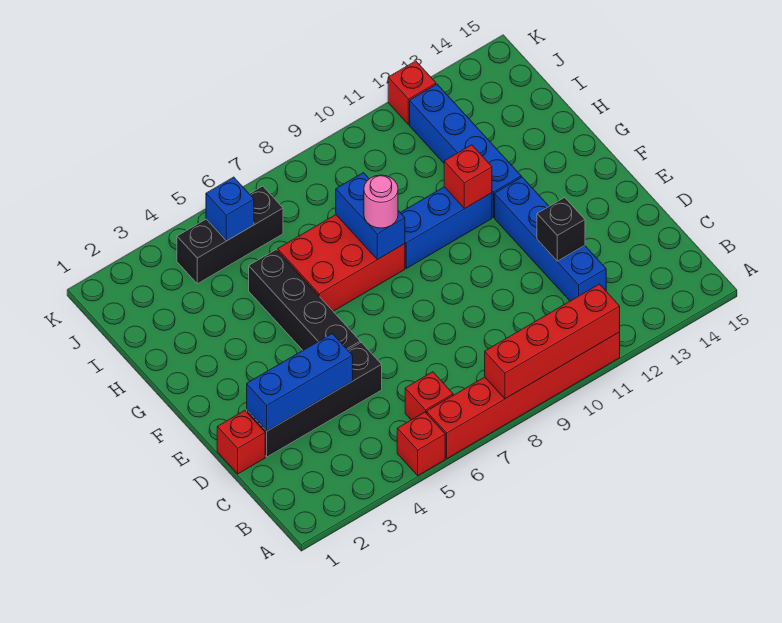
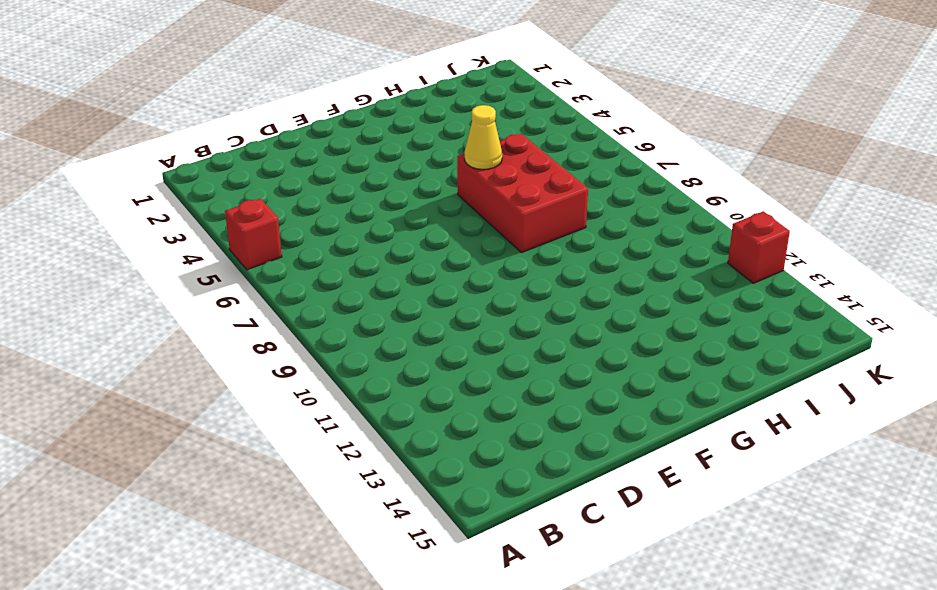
yellow cone G6 level 2 -> none
none -> red brick A6:A11 level 1
none -> red brick B6 level 1
none -> blue brick C12:F12 level 1

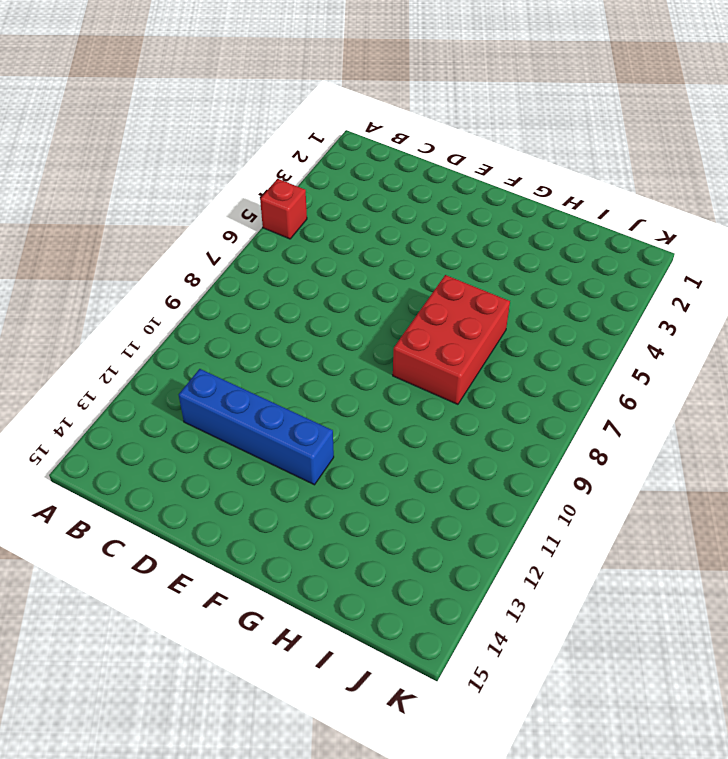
none -> red brick A6:A11 level 1
none -> red brick B6 level 1
none -> red brick D1 level 1

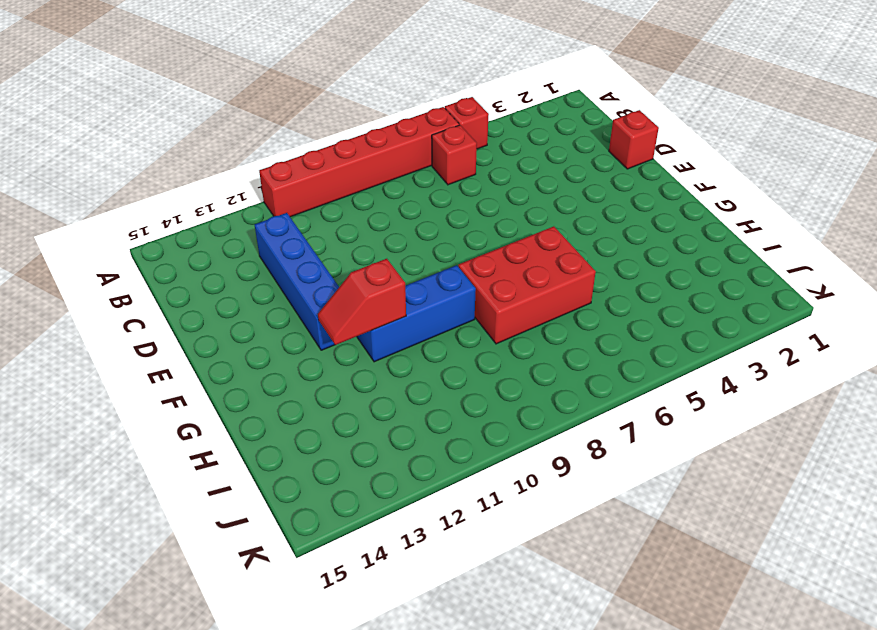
red slope G11:G12 level 2 top 11 -> red brick G11 level 2
none -> black brick D2:D5 level 1
none -> black brick E5:H5 level 1
none -> blue brick G12:J12 level 1

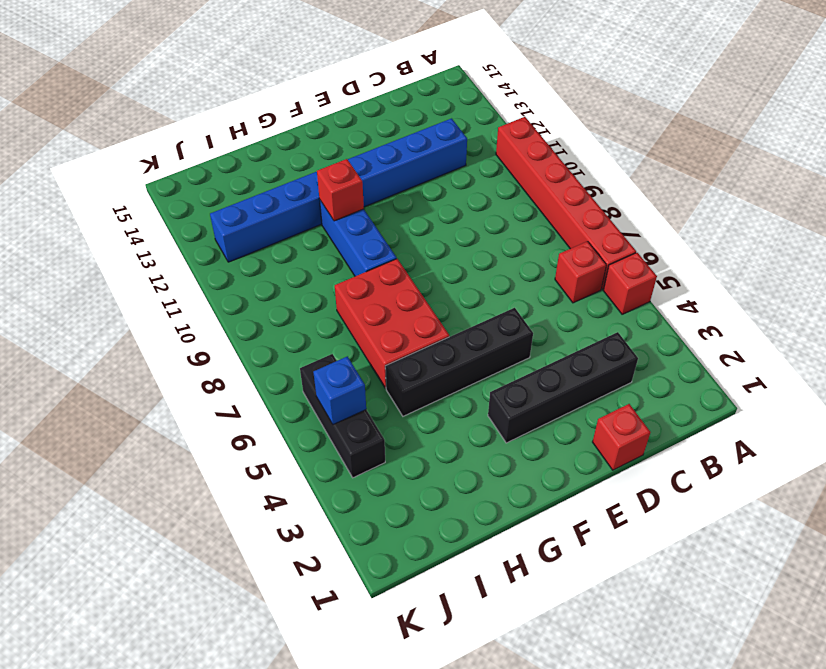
black brick C3:F3 level 1 -> black brick D2:D5 level 1
none -> red brick K12 level 1
none -> red brick A8:A11 level 2
none -> blue brick D2:D4 level 2

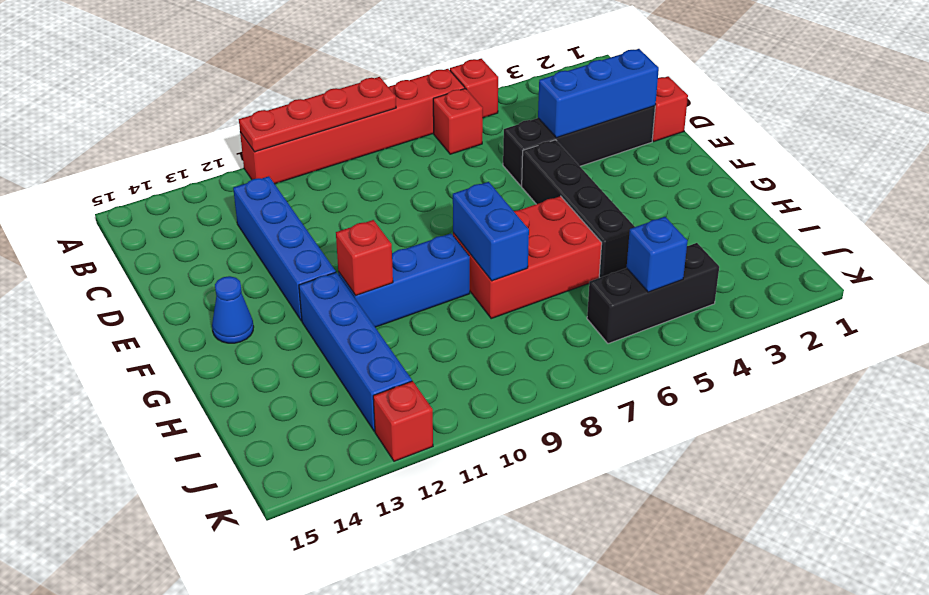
red plate A8:A11 level 2 -> red brick A8:A11 level 2
blue cone F14 level 1 -> none
none -> black brick D12 level 2
none -> pink round brick G8 level 3

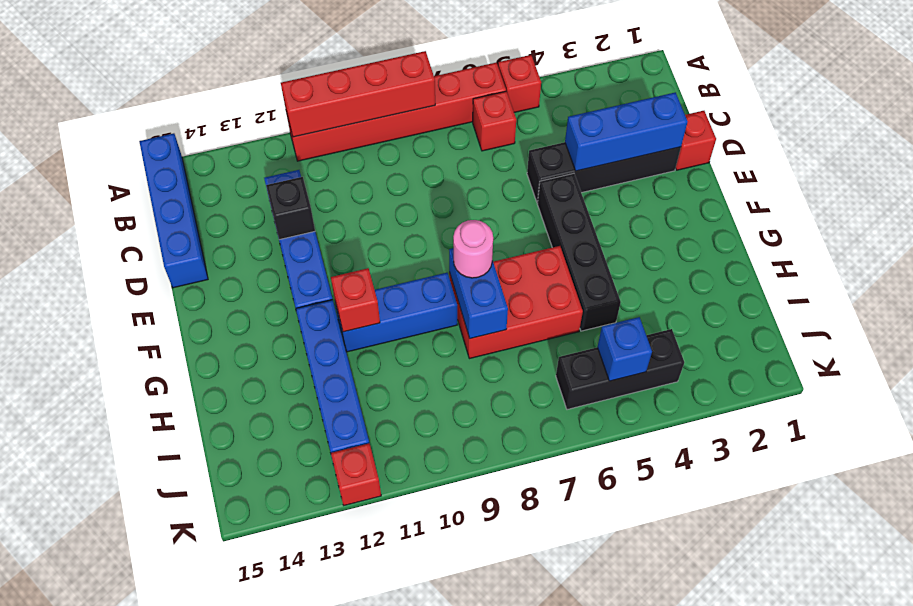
blue brick A15:D15 level 1 -> none

